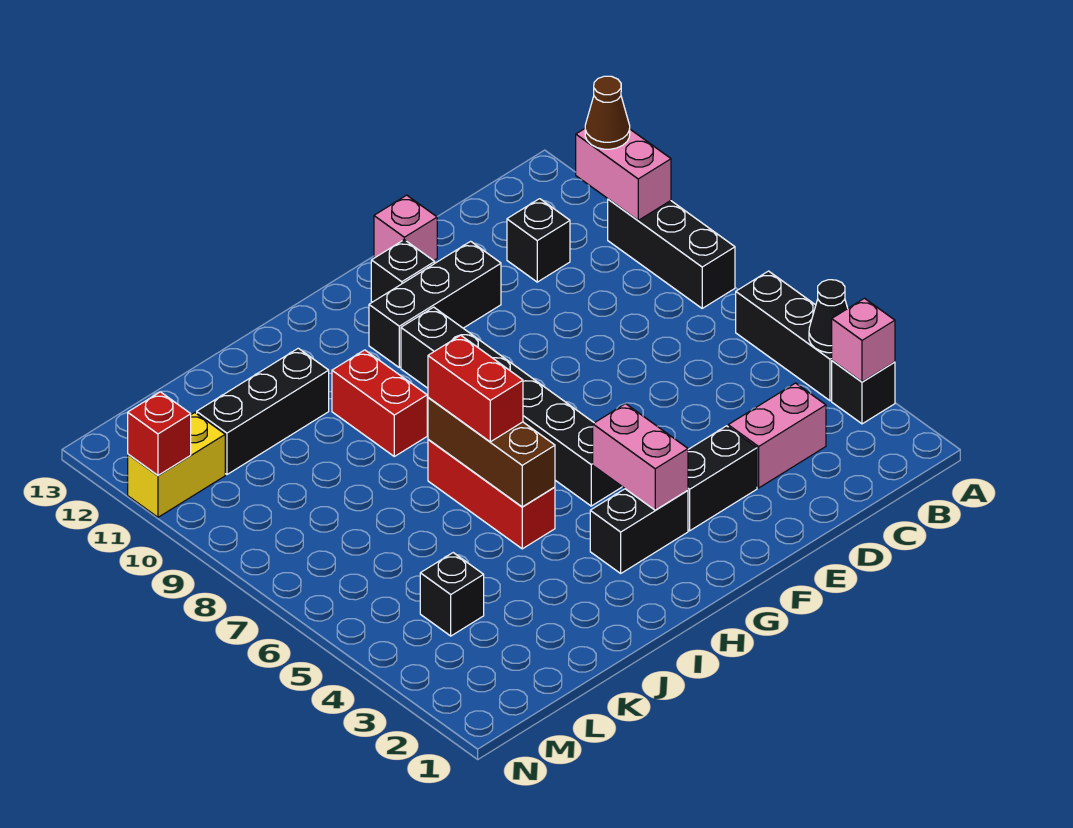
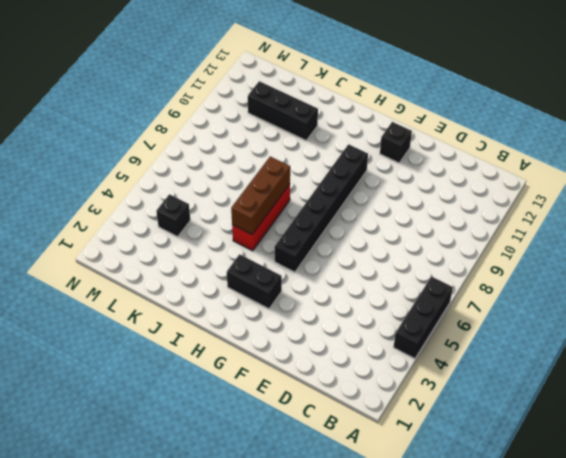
none -> black brick A3 level 1
none -> black brick A8:A10 level 1
none -> pink brick C3:D3 level 1

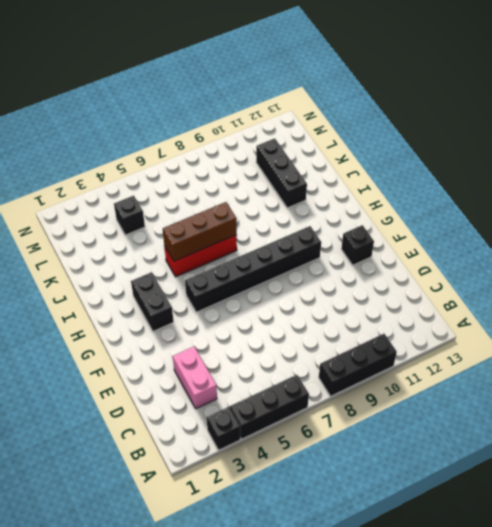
none -> black brick C11 level 1
none -> black brick E3:F3 level 1
none -> black brick E11:G11 level 1

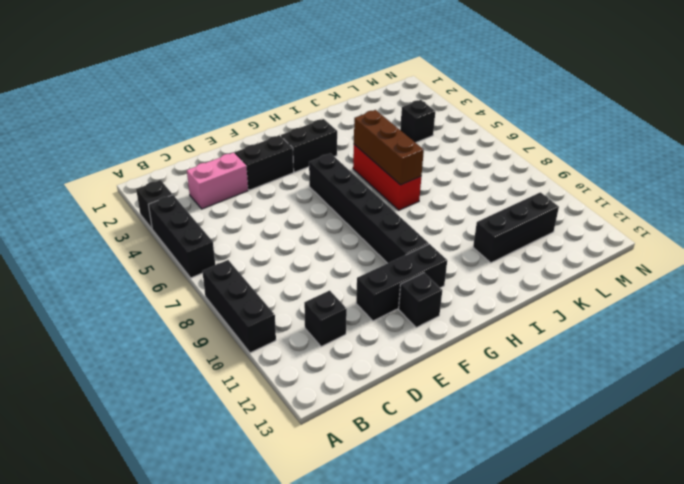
none -> pink brick E13 level 1
none -> red brick I9:I10 level 1
none -> yellow brick M11:N11 level 1

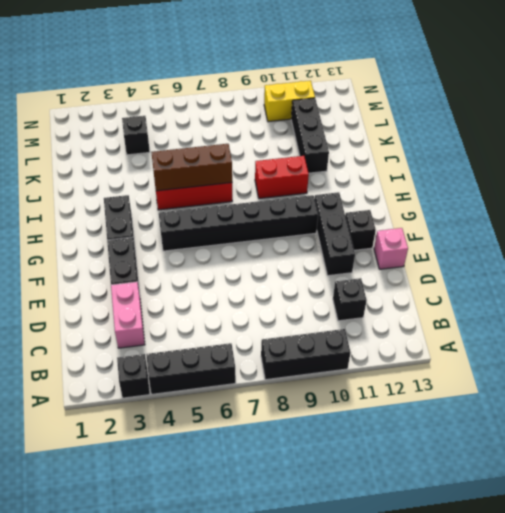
yellow brick M10:M11 level 1 -> yellow brick M11:N11 level 1
none -> pink brick A3 level 2
none -> black cone A4 level 2
none -> pink brick A10:A11 level 2

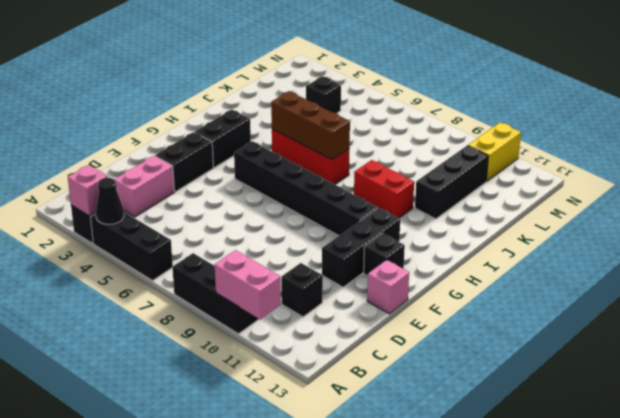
none -> pink brick G3:G4 level 2
none -> red brick N11 level 2
none -> brown cone A11 level 3

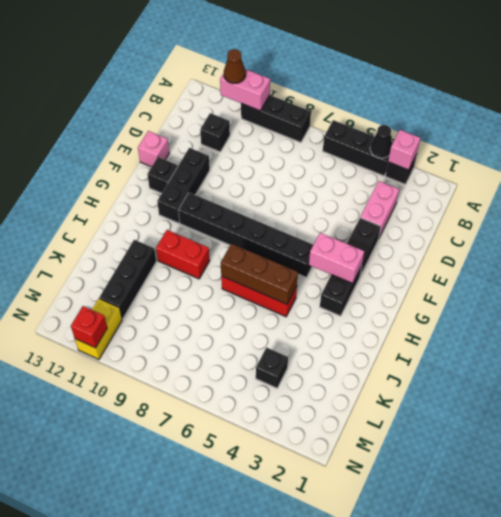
none -> red brick I6:I7 level 3

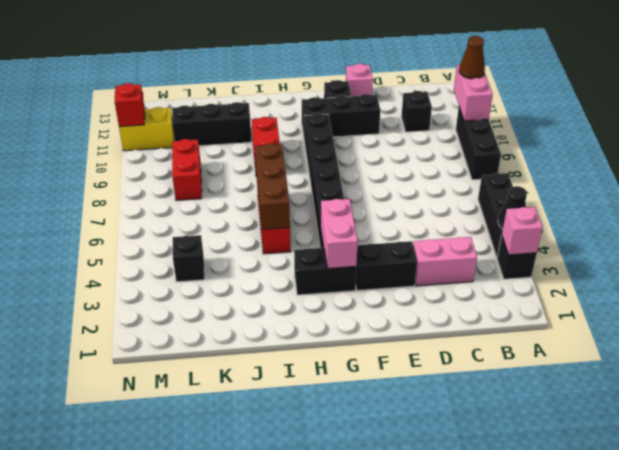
red brick L8:L9 level 1 -> red brick I6:I7 level 3

